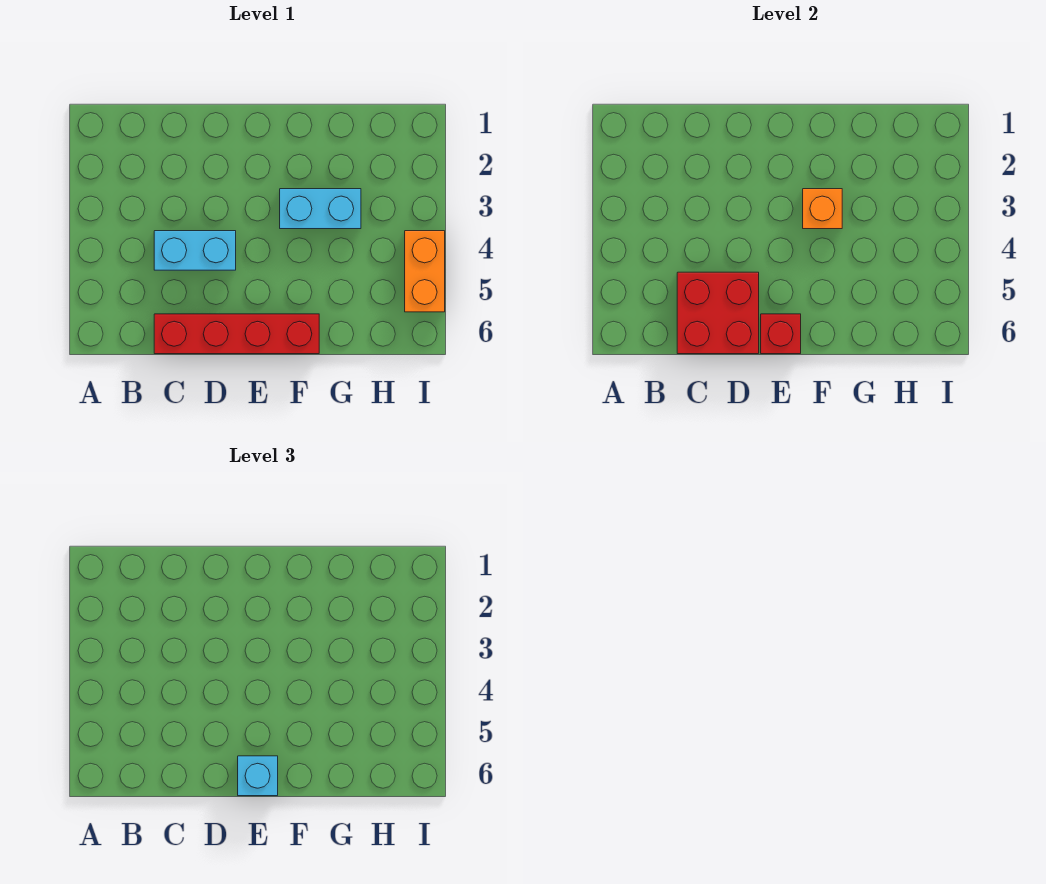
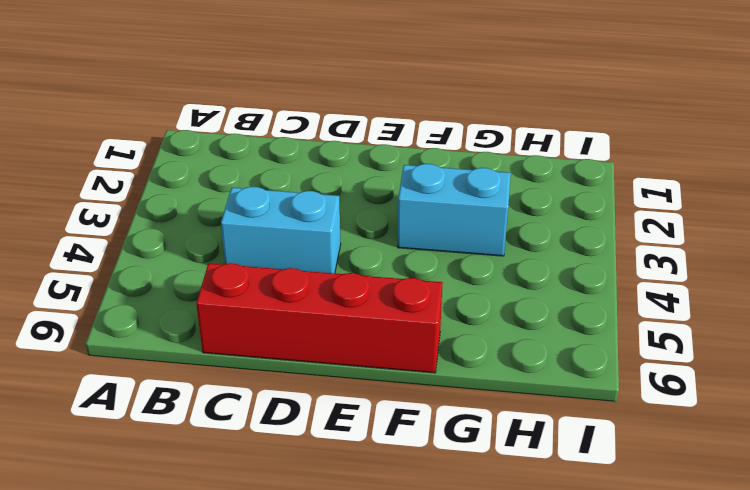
none -> orange brick I4:I5 level 1
none -> red brick C5:D6 level 2

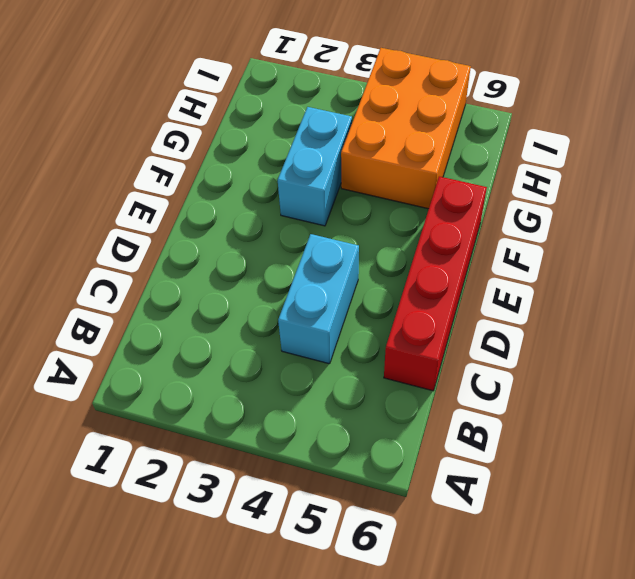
orange brick G4:I5 level 1 -> orange brick I4:I5 level 1
none -> red brick C5:D6 level 2
none -> red brick E6 level 2

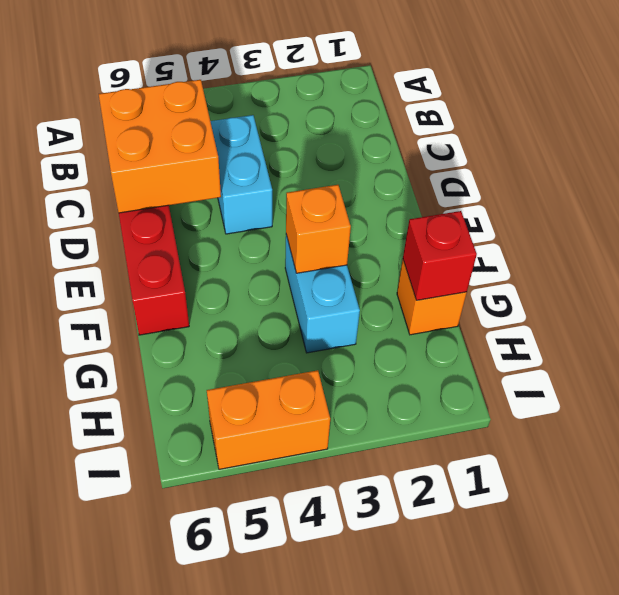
orange brick C5:D6 level 2 -> red brick C5:D6 level 2
orange brick G1 level 1 -> none
red brick G1 level 2 -> red brick E6 level 2
none -> cyan brick E6 level 3

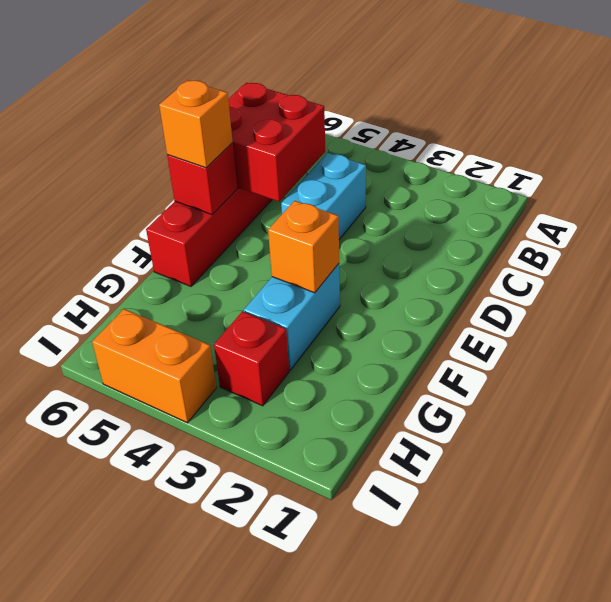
orange brick E6 level 3 -> cyan brick E6 level 3
red brick H3 level 1 -> none

